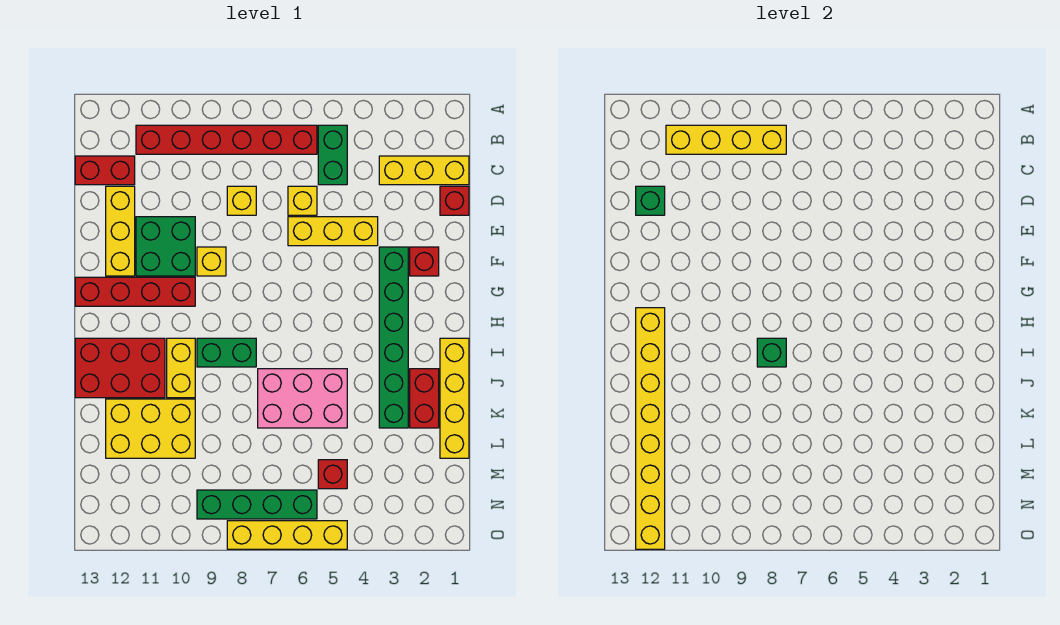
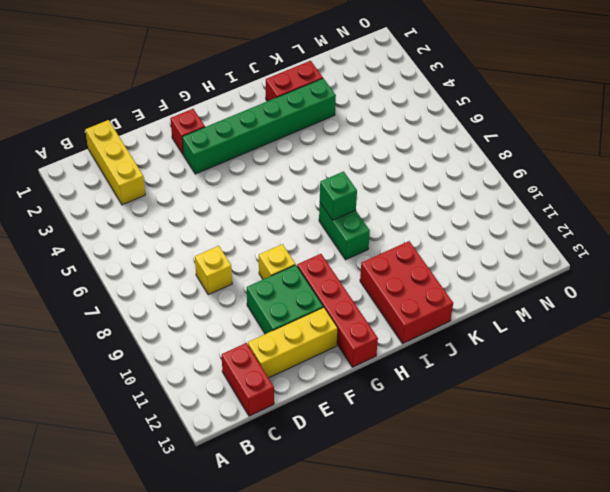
none -> green brick B5:C5 level 1
none -> red brick B6:B11 level 1
none -> red brick D1 level 1

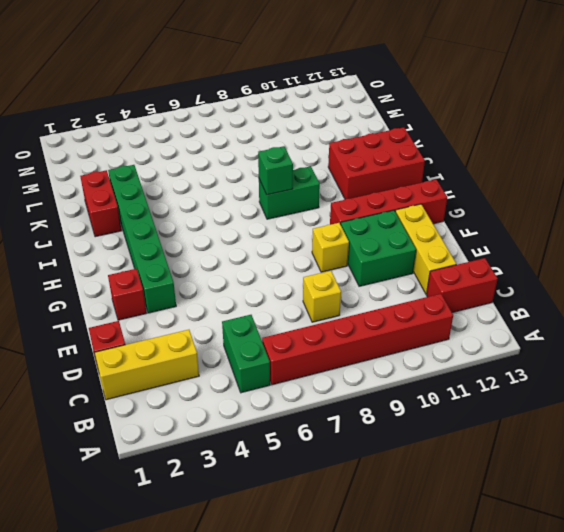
none -> yellow brick D6 level 1
none -> yellow brick E4:E6 level 1
none -> yellow brick I1:L1 level 1

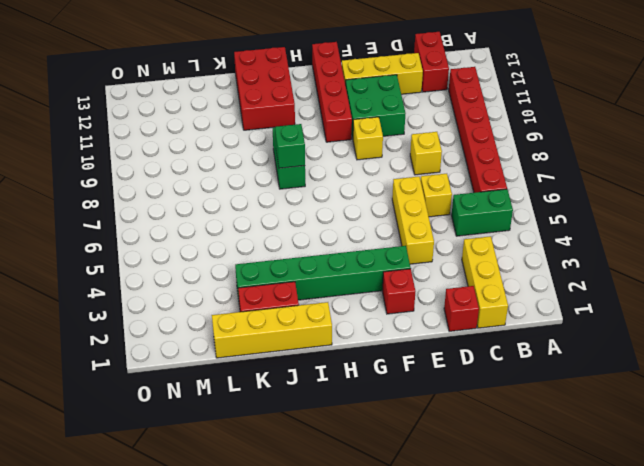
none -> yellow brick I10:J10 level 1
none -> pink brick J5:K7 level 1
none -> yellow brick K10:L12 level 1

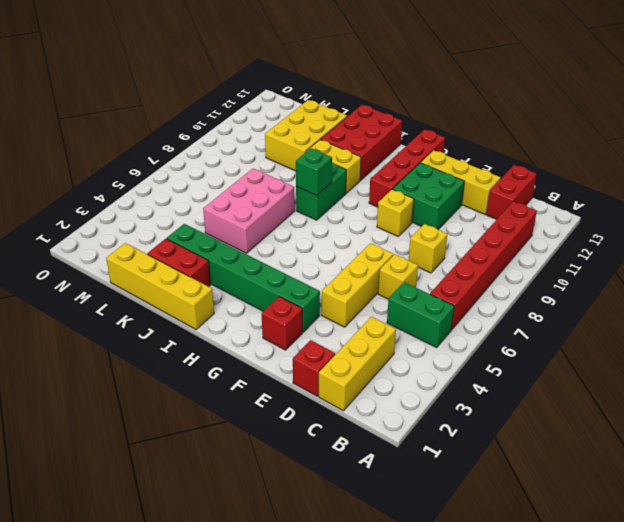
none -> red brick M5 level 1
none -> green brick N6:N9 level 1
none -> yellow brick O5:O8 level 1

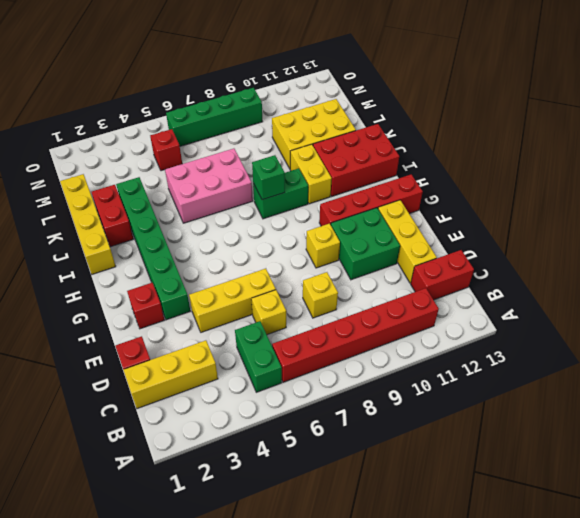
none -> yellow brick O5:O8 level 1
none -> yellow brick B8:B11 level 2
none -> green brick D12 level 2

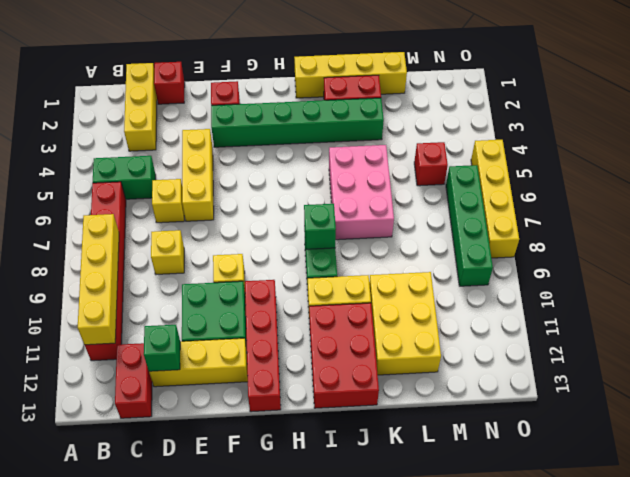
none -> yellow brick H12:O12 level 2

